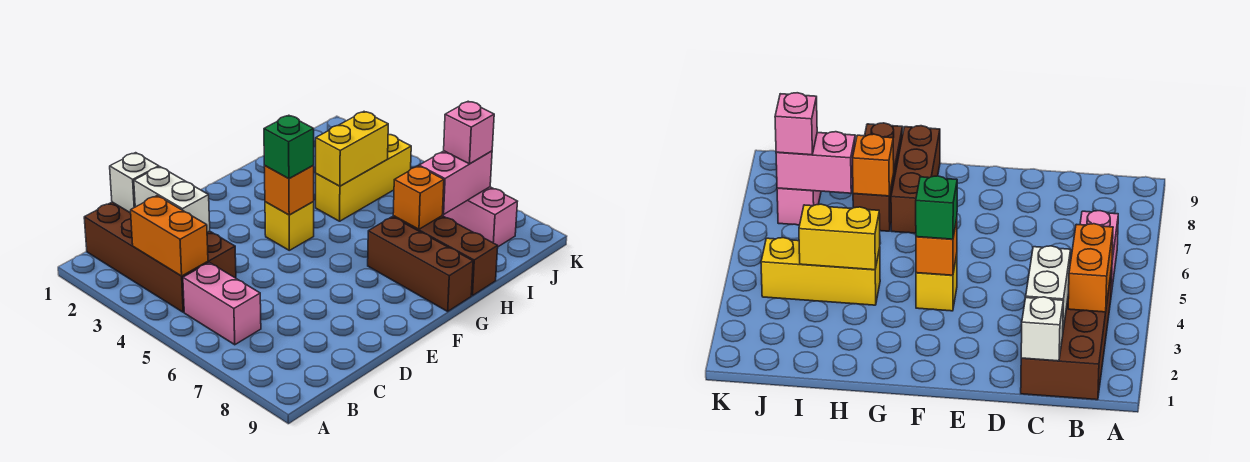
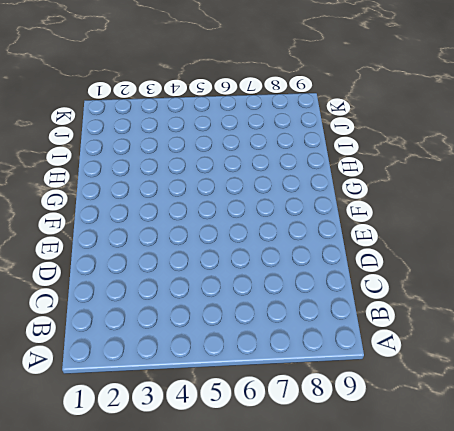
none -> brown brick B1:C4 level 1
none -> pink brick B5:B6 level 1
none -> yellow brick F4 level 1

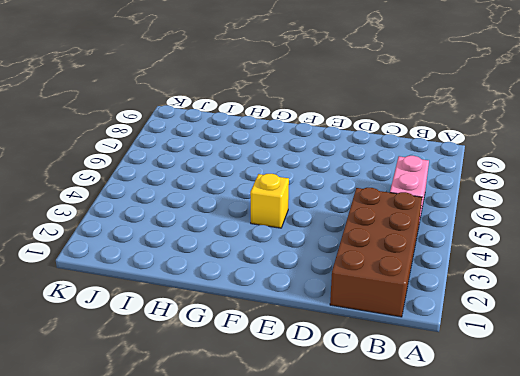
none -> brown brick G7:G9 level 1
none -> yellow brick H4:J4 level 1
none -> brown brick H7:H9 level 1

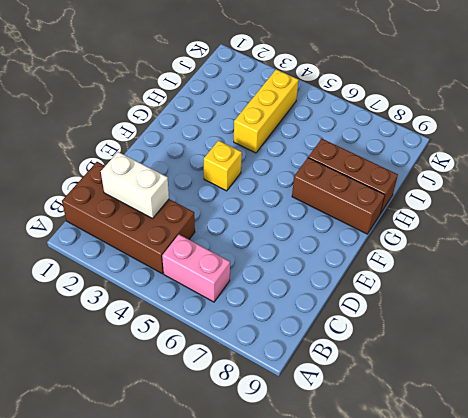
none -> pink brick J7:J8 level 1
none -> orange brick B3:B4 level 2
none -> white brick C1 level 2

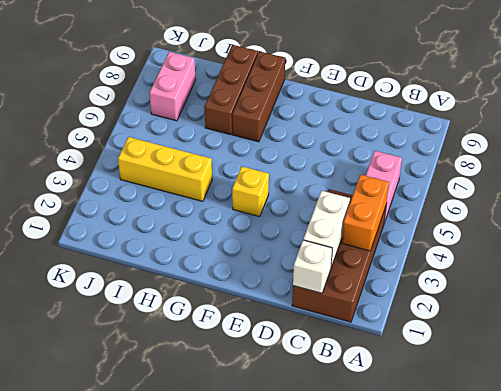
none -> orange brick F4 level 2
none -> yellow brick H4:I4 level 2
none -> orange brick H7 level 2

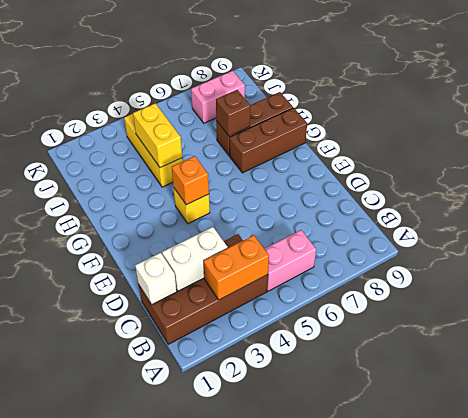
brown brick H7 level 2 -> orange brick H7 level 2
none -> pink brick I7:J7 level 2
none -> green brick F4 level 3
none -> pink brick J7 level 3

